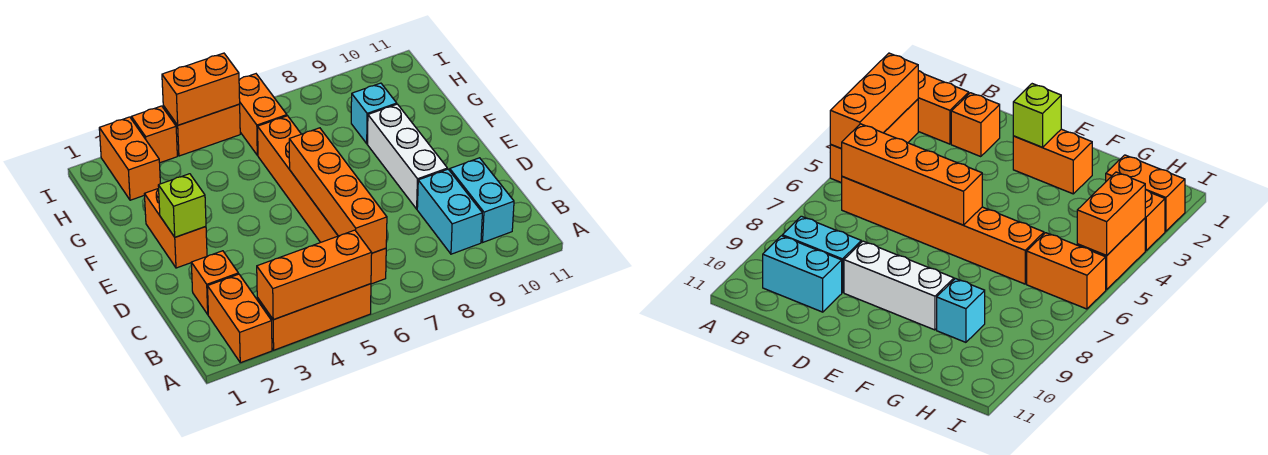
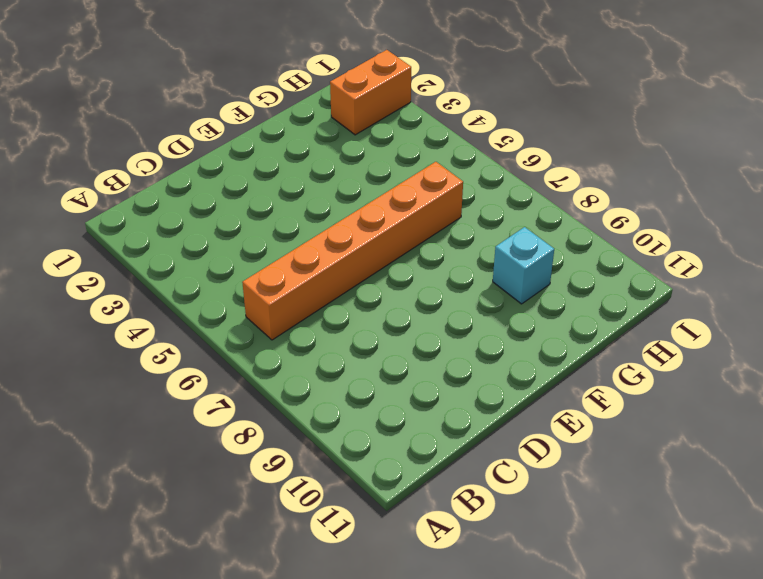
none -> orange brick A2:B2 level 1
none -> orange brick A3:A5 level 1
none -> cyan brick B9:C9 level 1

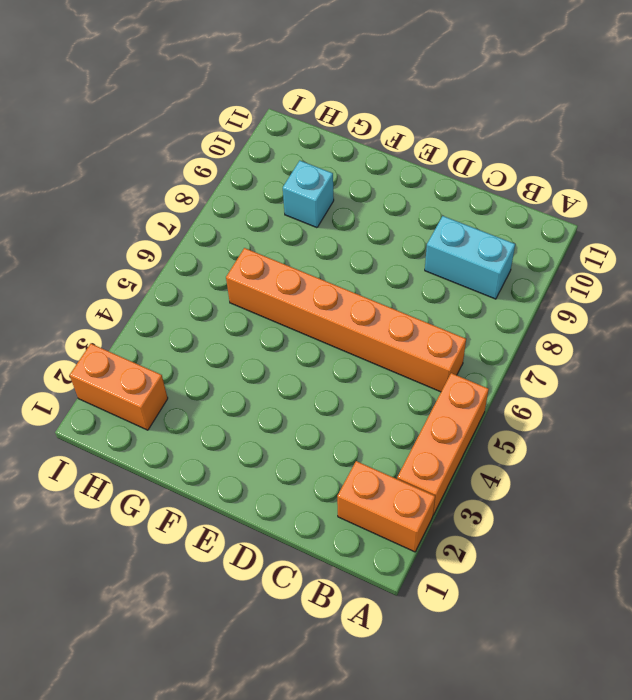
none -> cyan brick B10:C10 level 1
none -> orange brick C2 level 1
none -> white brick D9:F9 level 1

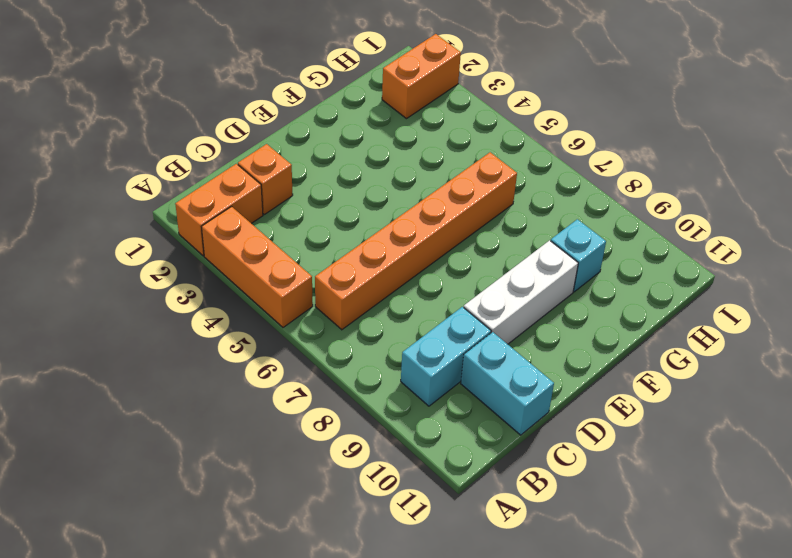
cyan brick C10:C11 level 1 -> cyan brick B10:C10 level 1
none -> orange brick E2:F2 level 1
none -> orange brick H6:I6 level 1
none -> orange brick I3 level 1

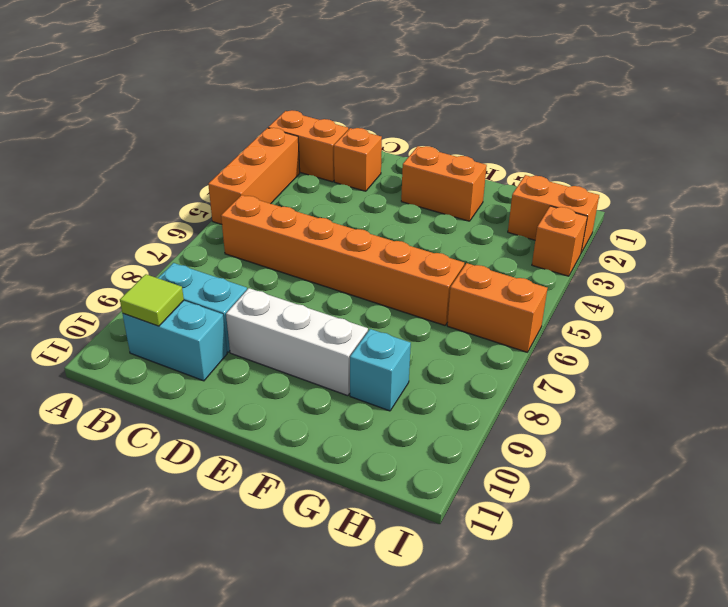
lime tile B10 level 2 -> none
none -> orange brick I4:I5 level 1
none -> orange brick A3:A5 level 2
none -> orange brick B6:E6 level 2

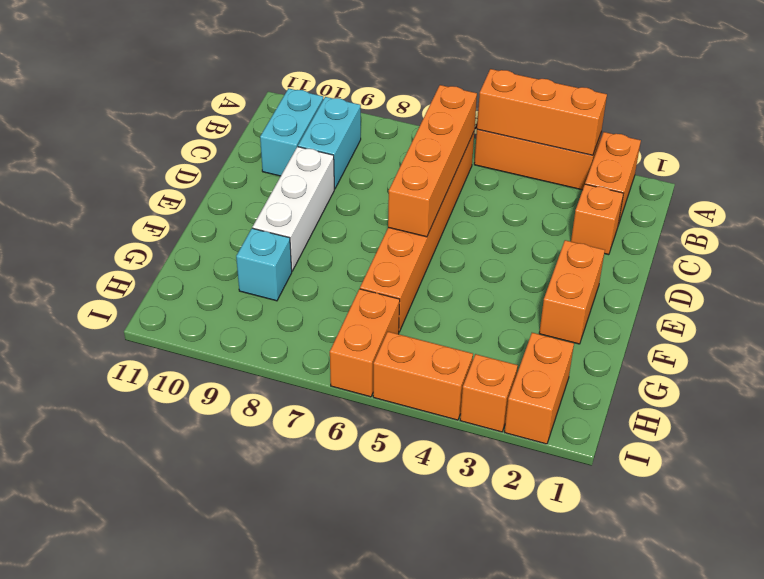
none -> lime brick E2 level 2
none -> orange brick I4:I5 level 2

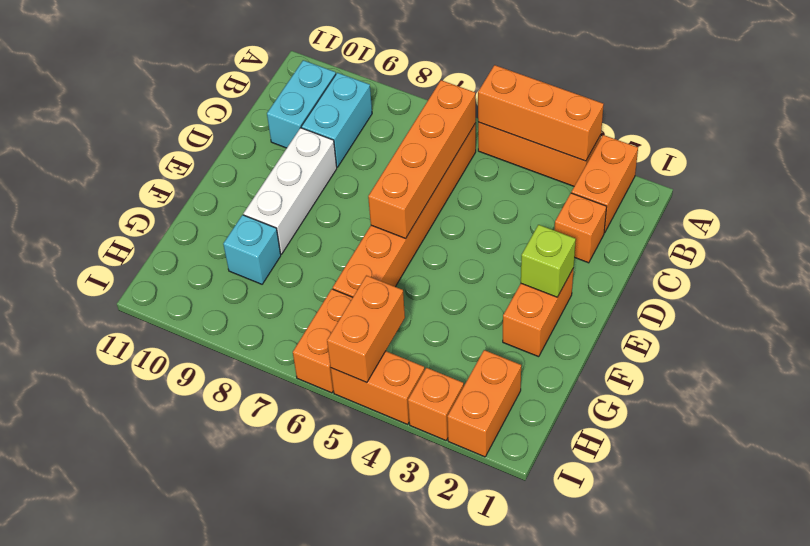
orange brick H5:I5 level 2 -> orange brick I4:I5 level 2

